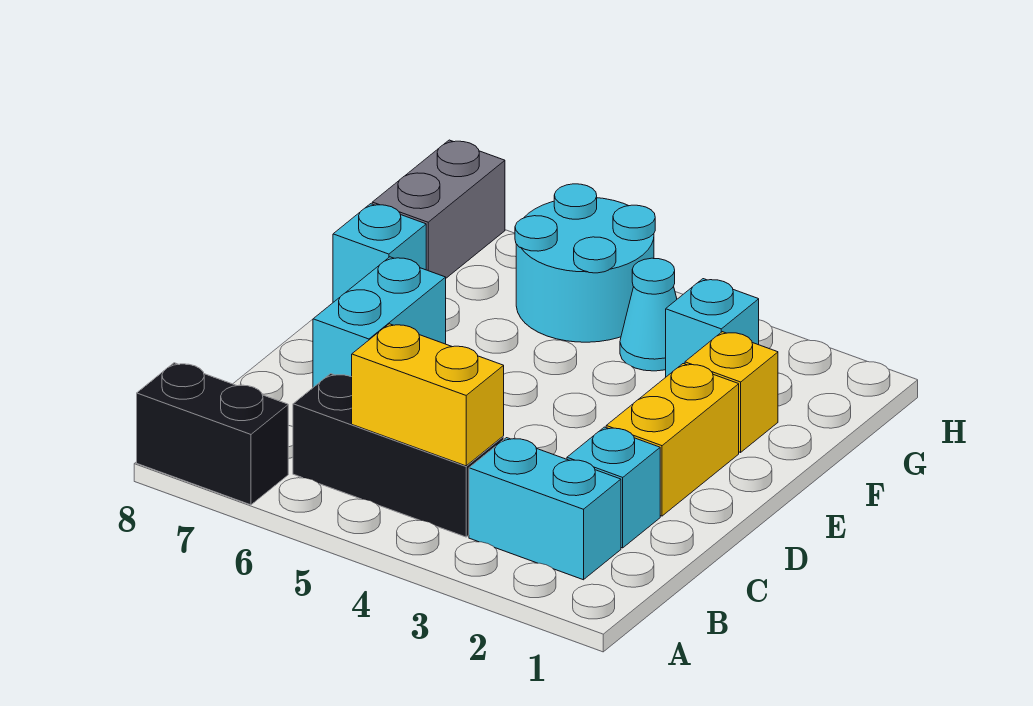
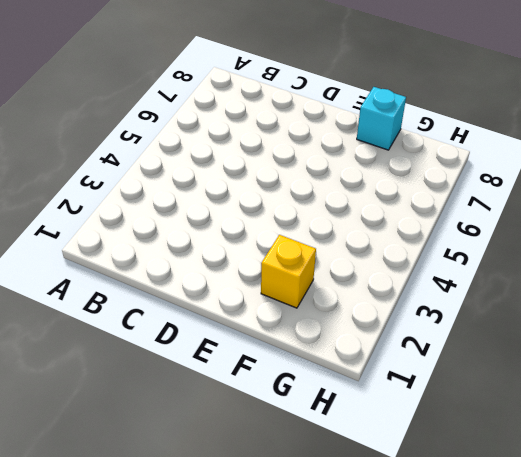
none -> black brick A7:A8 level 1
none -> cyan brick B2:B3 level 1
none -> black brick B4:B6 level 1

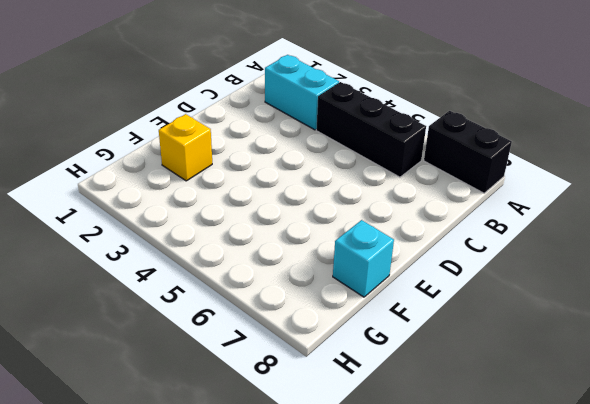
none -> cyan brick C2 level 1
none -> yellow brick D2:E2 level 1
none -> cyan brick D7:E7 level 1

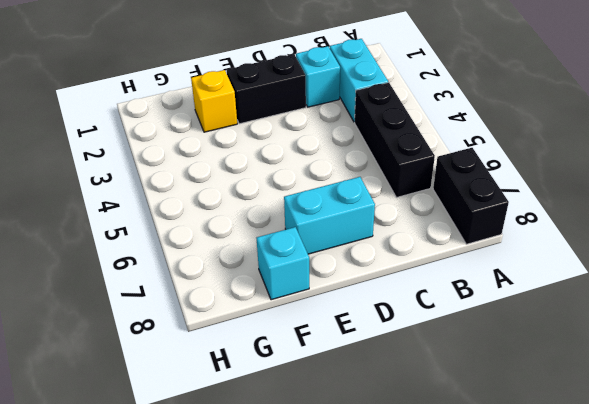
black brick D2:E2 level 1 -> yellow brick D2:E2 level 1
none -> cyan brick G3 level 1
none -> cyan cone G4 level 1
none -> cyan round brick G5:H6 level 1

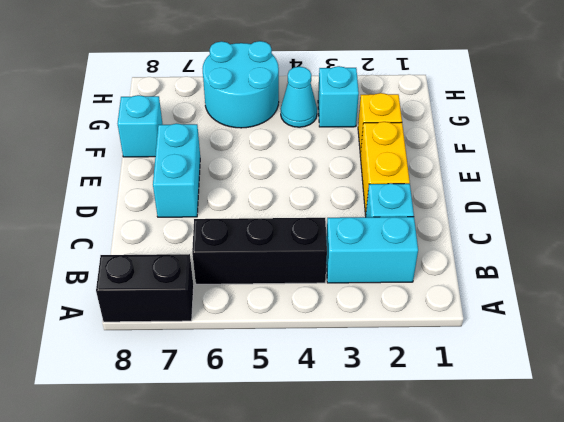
none -> grey brick G8:H8 level 1
none -> yellow brick B4:B5 level 2

